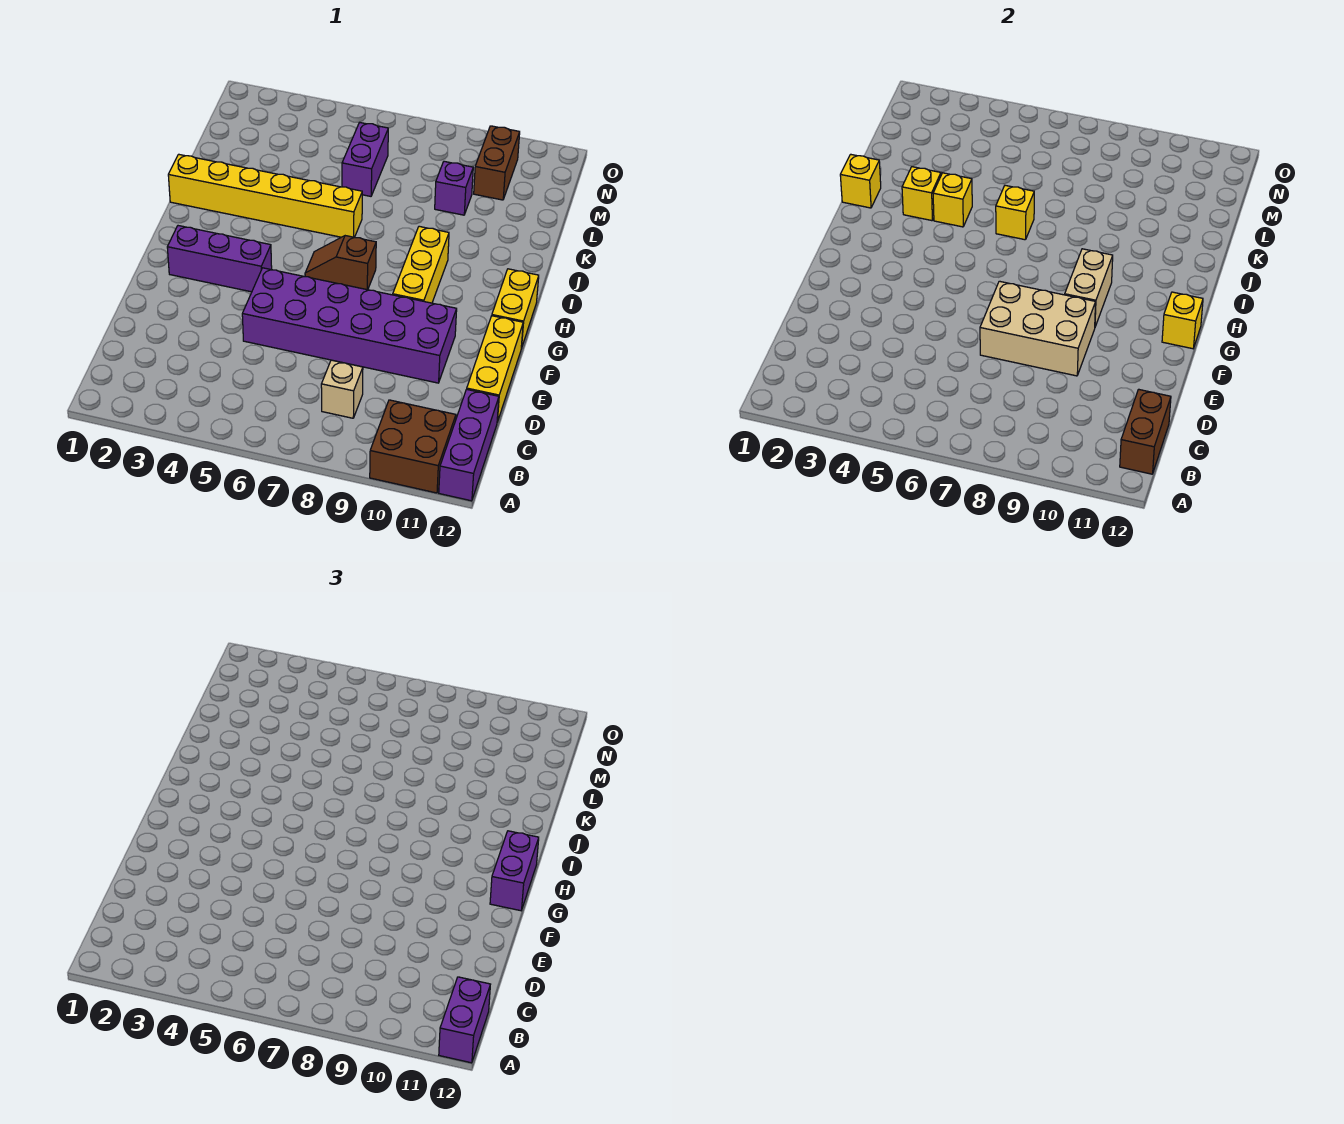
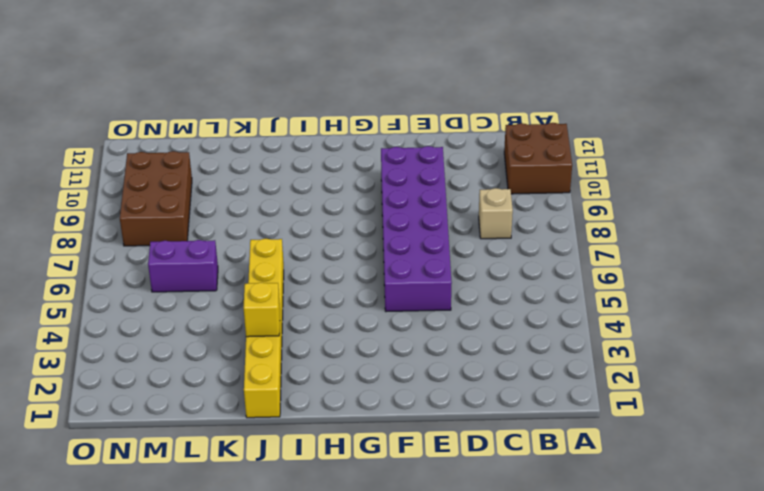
brown brick M8:N10 level 1 -> brown brick M10:N10 level 1
none -> purple brick A12:C12 level 1
none -> yellow brick D12:F12 level 1
none -> purple brick G2:G4 level 1

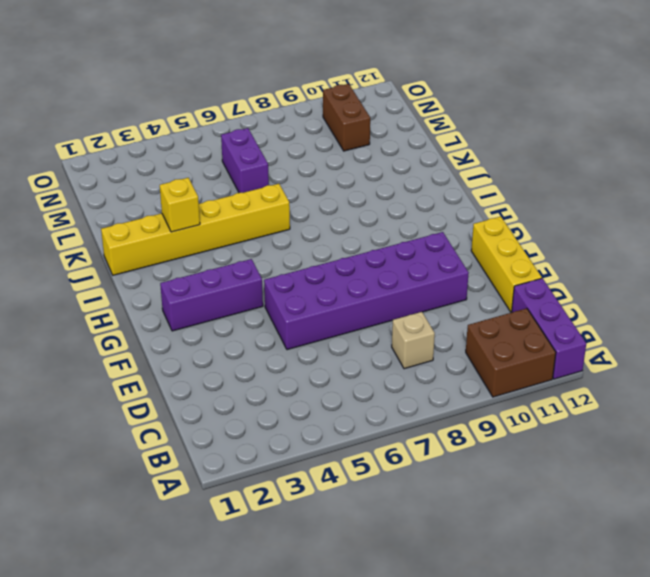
none -> yellow brick G9:I9 level 1
none -> yellow brick G12:H12 level 1
none -> brown slope H6:H7 level 1 top 7

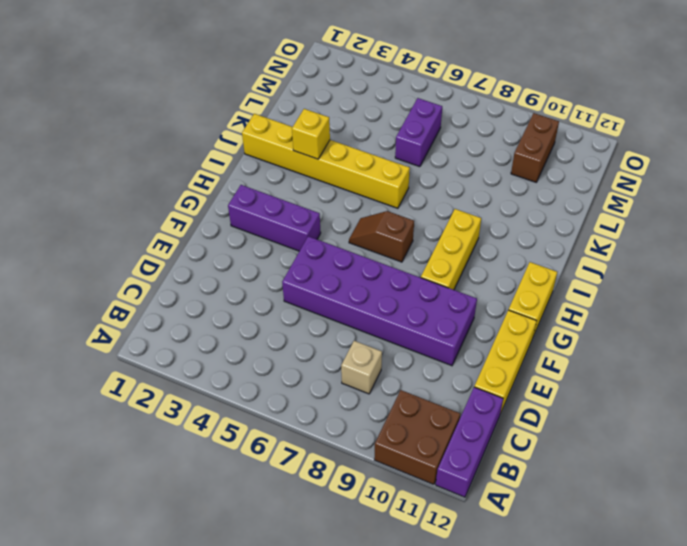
none -> purple brick L9 level 1
none -> brown brick B12:C12 level 2
none -> tan brick E7:F9 level 2

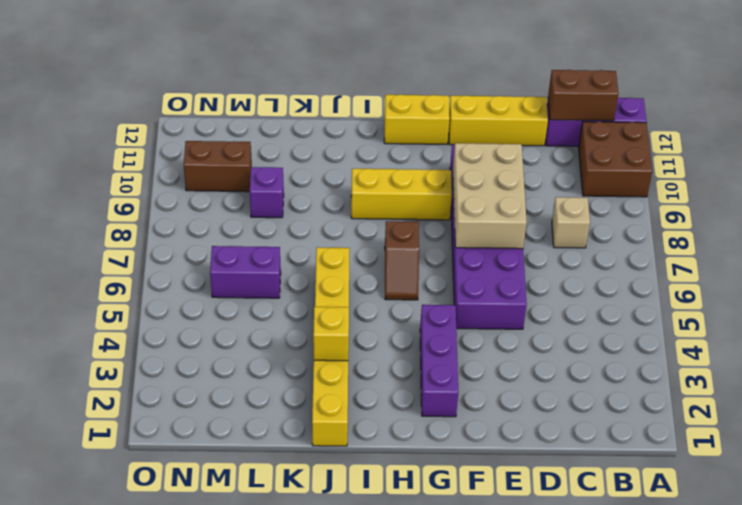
none -> tan brick G9:H9 level 2
none -> yellow brick G12 level 2
none -> yellow brick J1 level 2

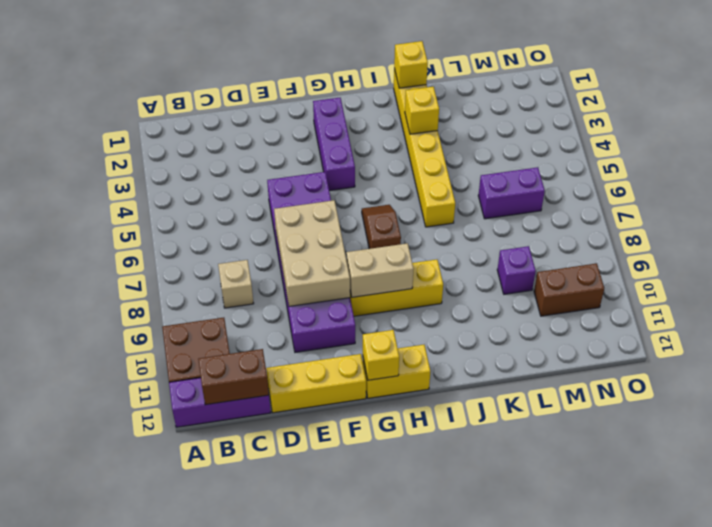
none -> yellow brick J4 level 2
none -> yellow brick J6 level 2
none -> purple brick A12:B12 level 3

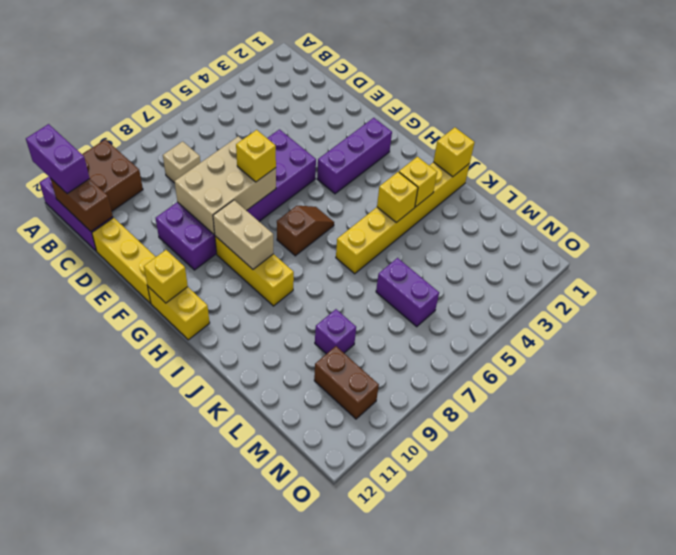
yellow brick F7 level 3 -> yellow brick J6 level 2
none -> purple brick G12:H12 level 3

